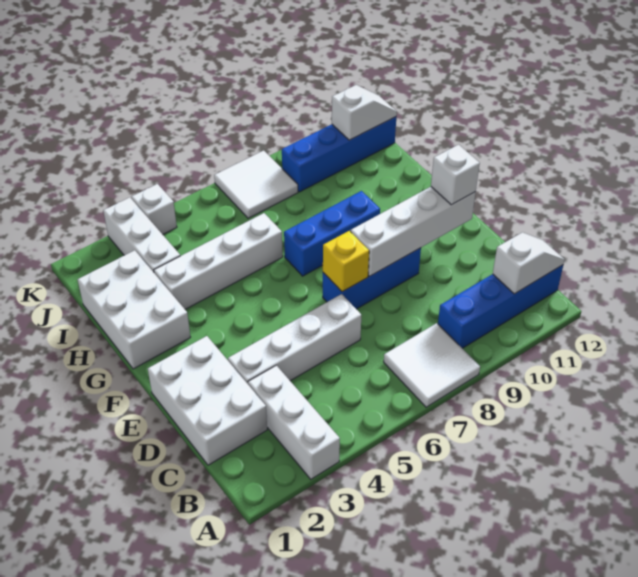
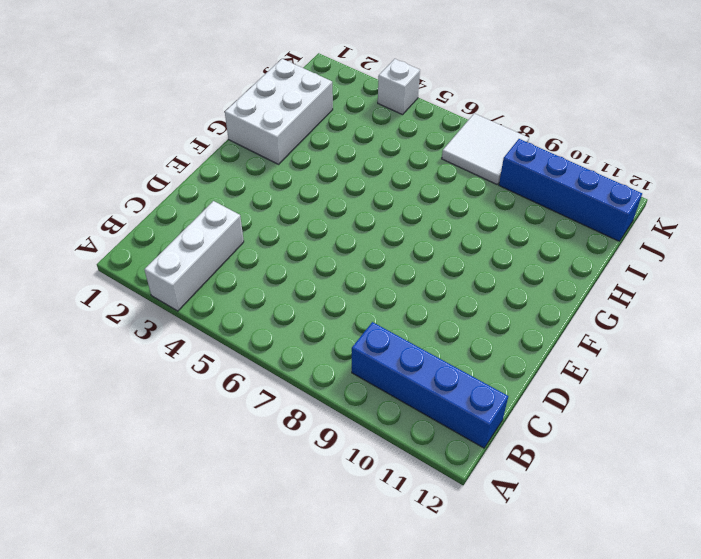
none -> white tile A7:B8 level 1
none -> white brick C1:E2 level 1
none -> white brick D3:D6 level 1

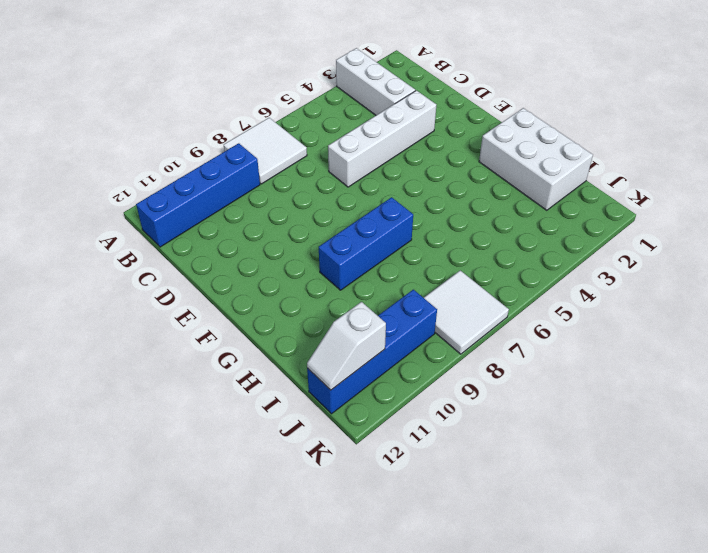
none -> white brick C1:E2 level 1
none -> blue brick E7:E9 level 1
none -> white brick H3:H6 level 1

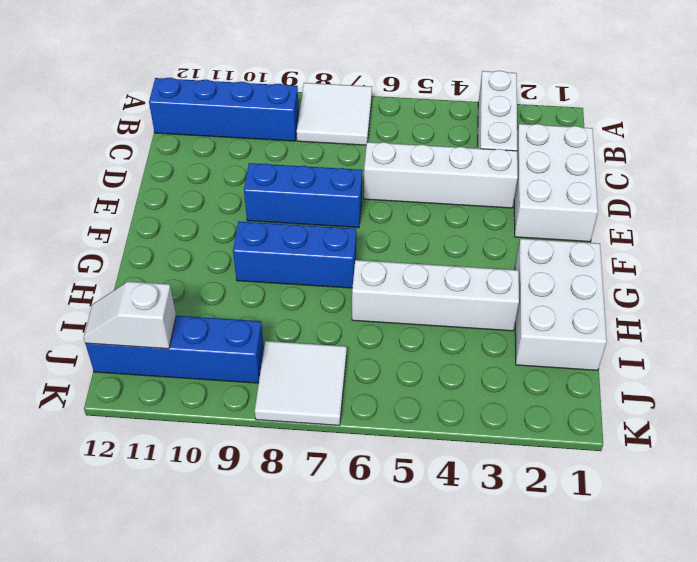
none -> white brick I3:K3 level 1
none -> white brick K4 level 1
none -> white slope B11:B12 level 2 top 11

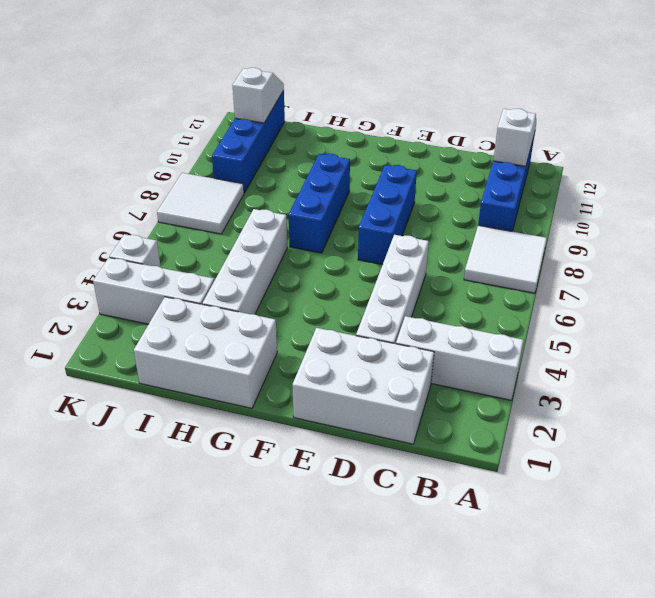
none -> yellow brick E7 level 2
none -> white brick E8:E11 level 2
none -> white brick E11 level 3

